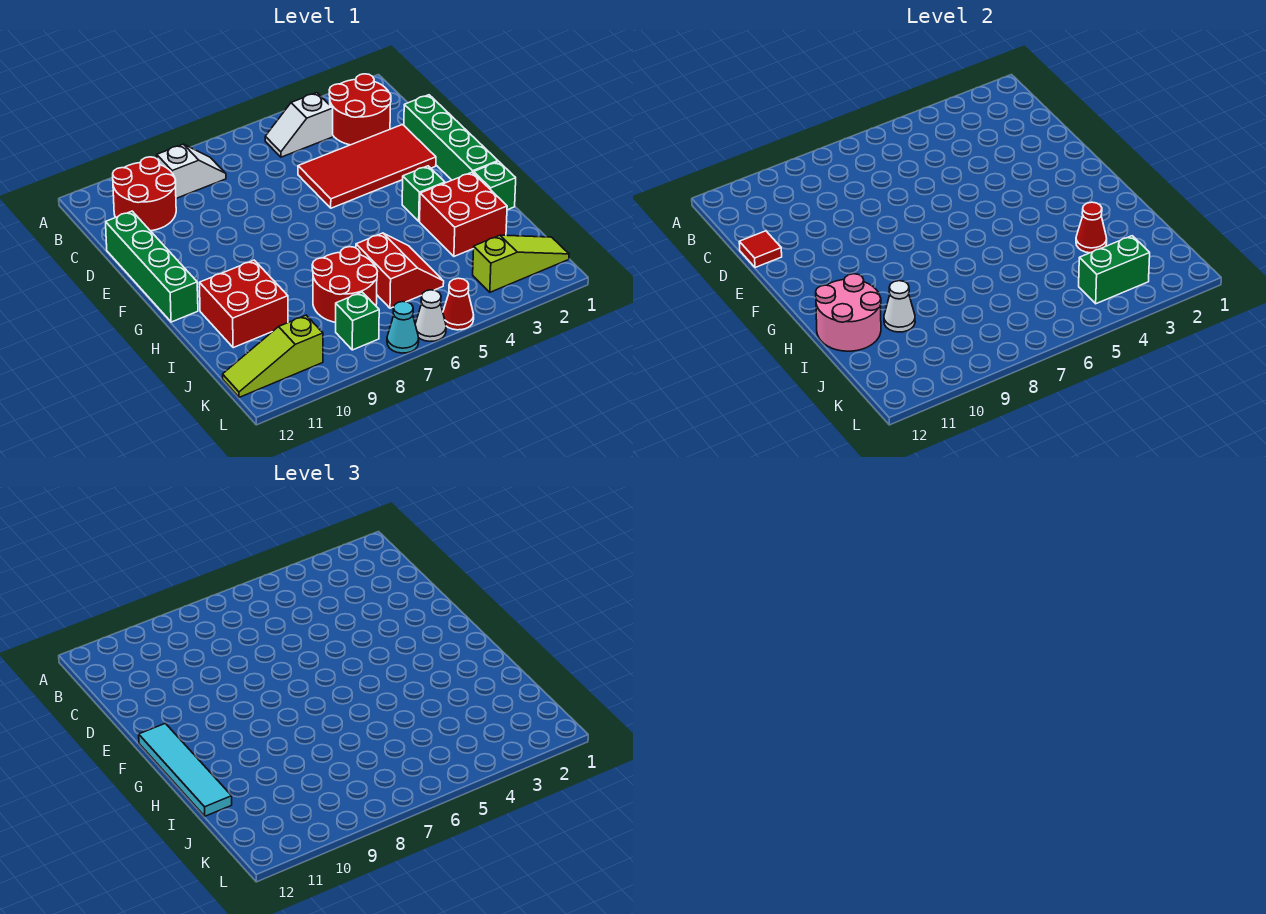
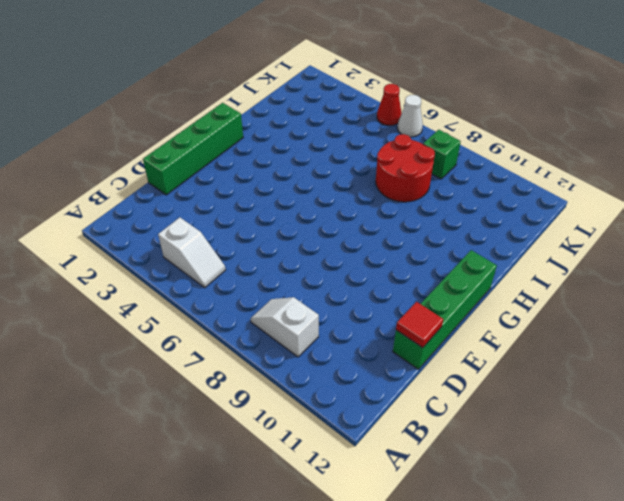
none -> red round brick B2:C3 level 1
none -> red round brick B10:C11 level 1
none -> red tile D2:E5 level 1

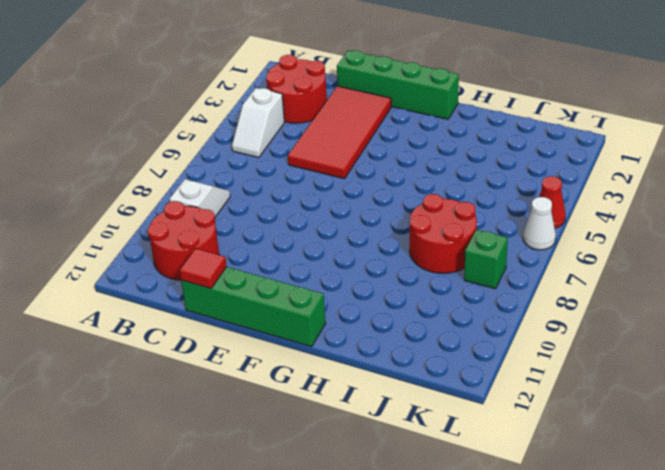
none -> green brick G3 level 1
none -> green brick H1 level 1
none -> red brick H2:I3 level 1

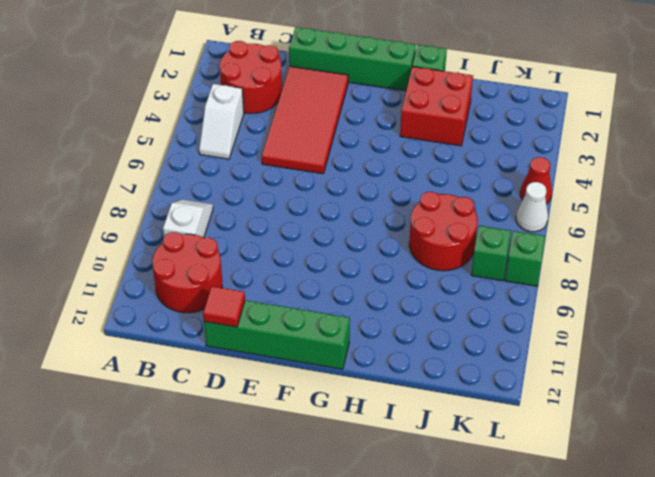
green brick L8 level 1 -> green brick G3 level 1
none -> red brick H10:I11 level 1
none -> red slope I5:J6 level 1 top 6
none -> lime slope K1:K3 level 1 top 3

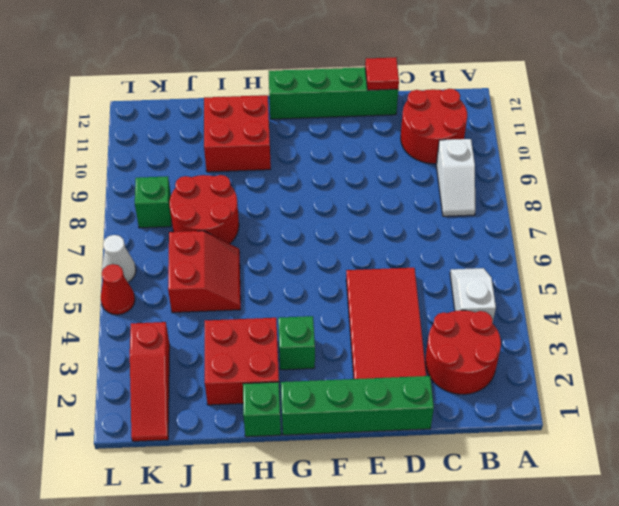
red slope I5:J6 level 1 top J -> red slope I5:J6 level 1 top 6
red slope K1:K3 level 1 top 3 -> lime slope K1:K3 level 1 top 3
none -> lime slope K10:K12 level 1 top 10
none -> cyan cone L7 level 1
none -> pink round brick H11:I12 level 2

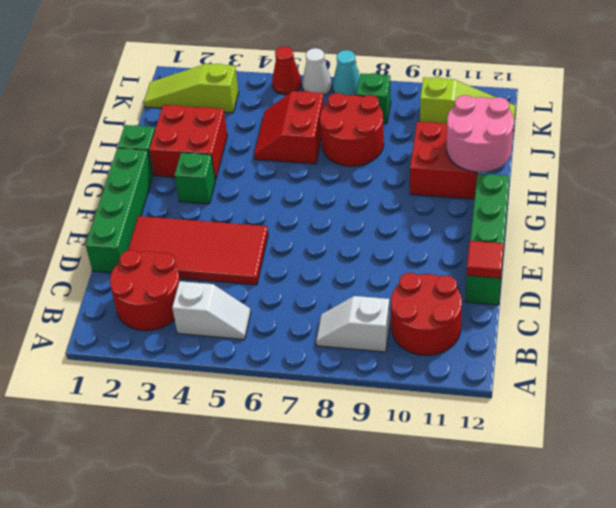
none -> red cone I3 level 2
none -> white cone I10 level 2
none -> green brick K3:K4 level 2

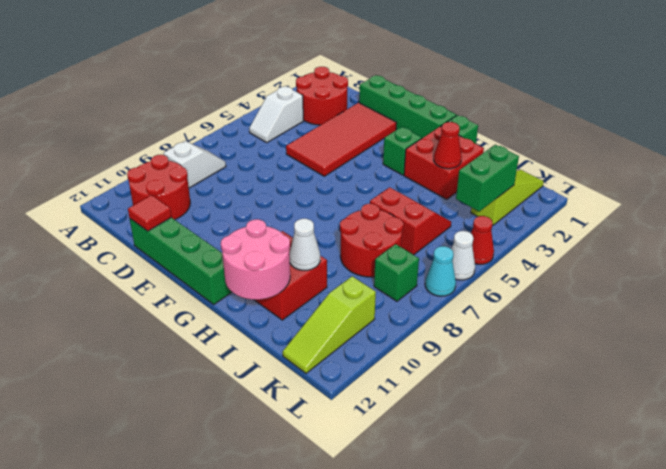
none -> cyan tile F12:I12 level 3

